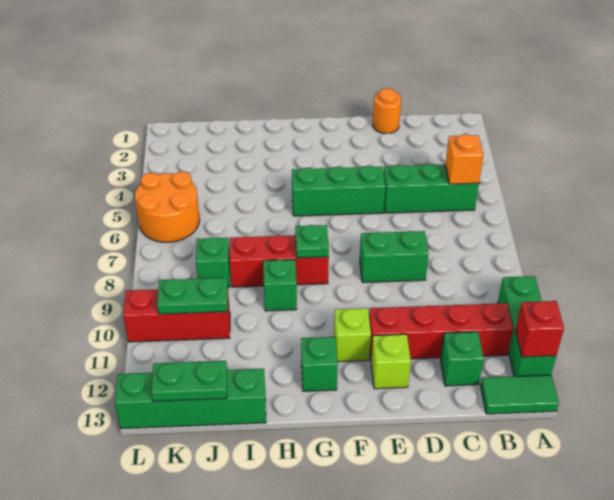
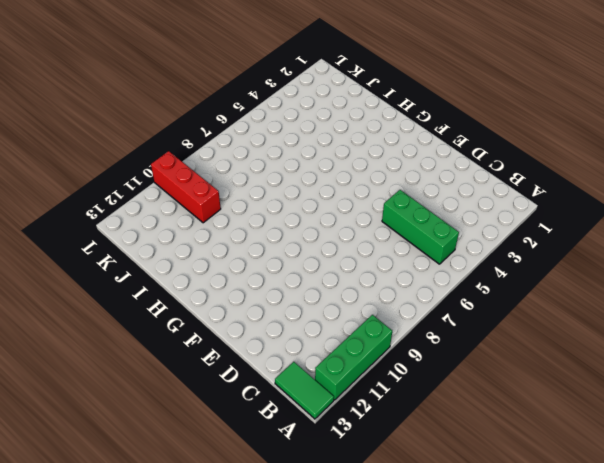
none -> red brick B11:E11 level 1
none -> green brick C12 level 1
none -> orange round brick D1 level 1

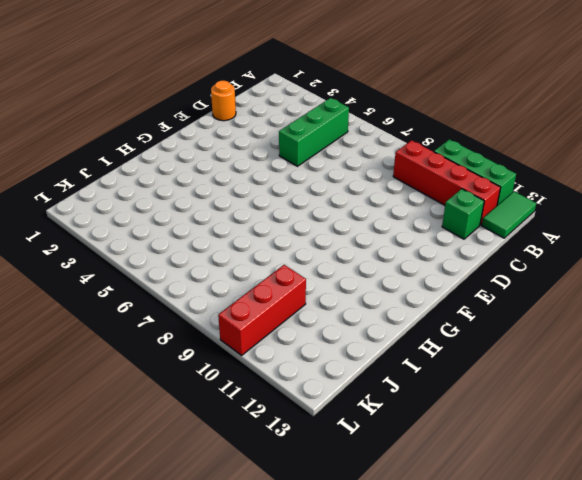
red brick B9:B12 level 1 -> red brick B11:E11 level 1
none -> green brick D8:E8 level 1
none -> green brick E5:G5 level 1
none -> lime brick E12 level 1

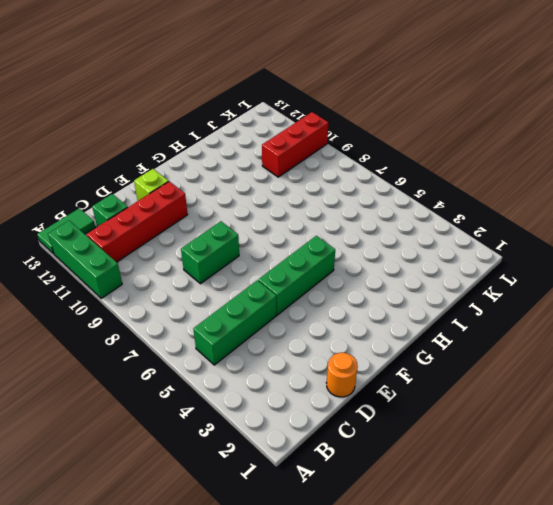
none -> lime brick F11 level 1
none -> red brick G8:I8 level 1
none -> green brick G12 level 1

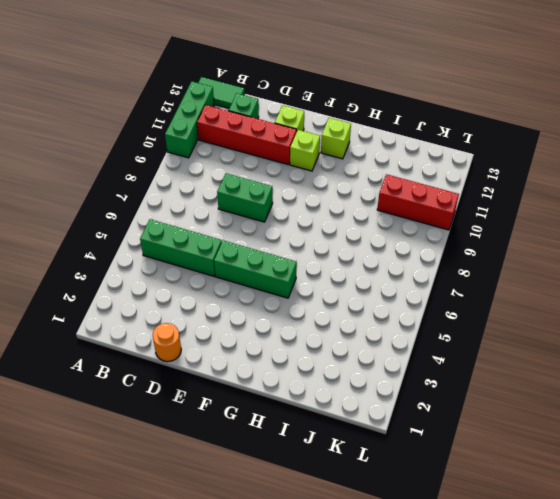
lime brick G12 level 1 -> green brick G12 level 1
none -> red brick G8:I8 level 1
none -> green brick H9 level 1
none -> green brick I13:L13 level 1

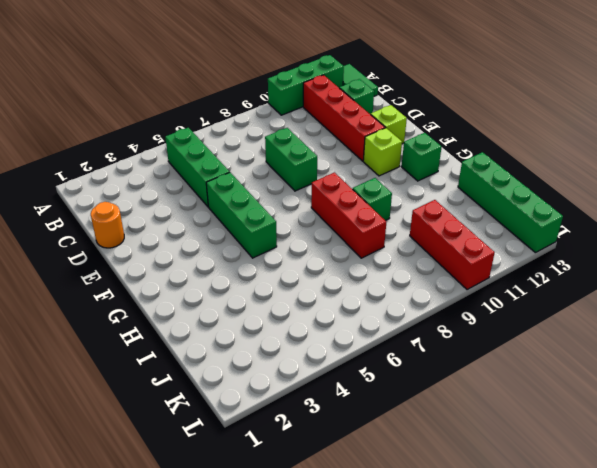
none -> green brick J8 level 1
none -> orange round brick K5:L6 level 1
none -> red brick A12 level 2

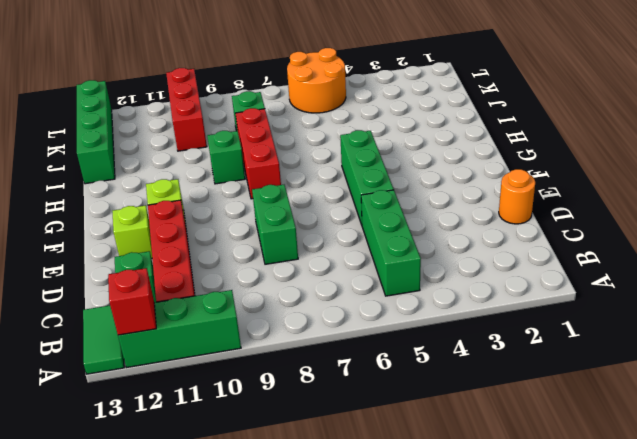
none -> green brick G12 level 1
none -> orange brick B5 level 2
none -> green plate G8 level 2

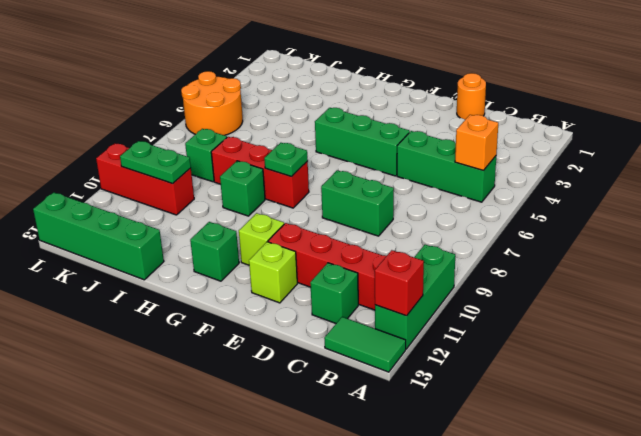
none -> green plate J13:K13 level 2

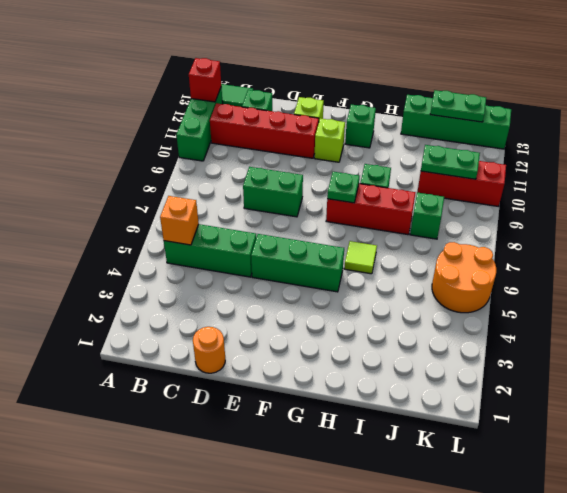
lime tile H6 level 1 -> none

